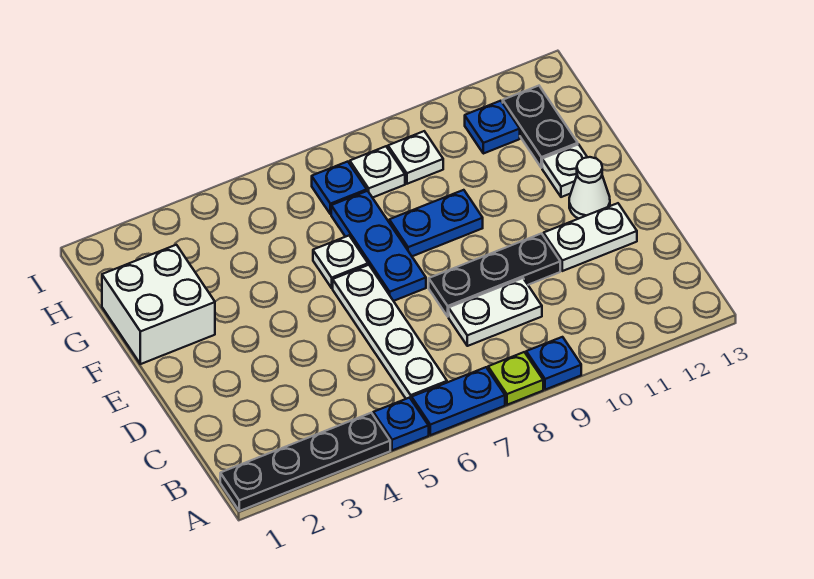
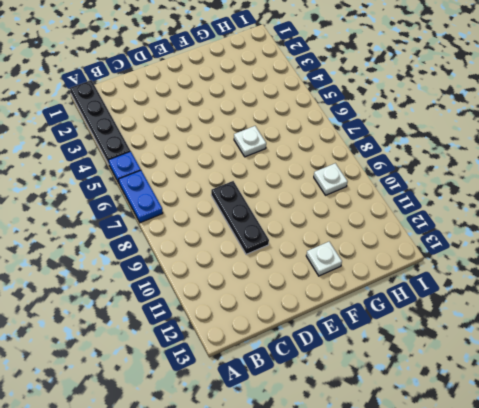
none -> lime plate A8 level 1
none -> blue plate A9 level 1
none -> white plate B6:E6 level 1

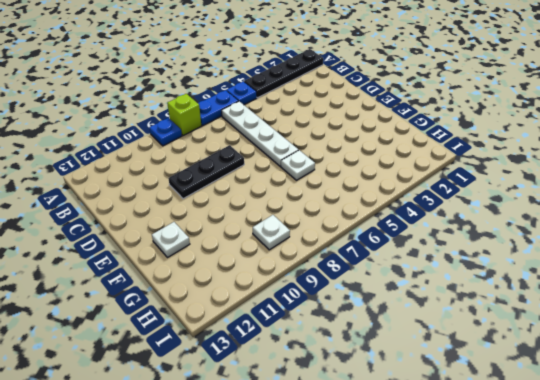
lime brick A8 level 1 -> lime plate A8 level 1
none -> white plate C8:C9 level 1
none -> white plate D11:D12 level 1
none -> blue plate E7:G7 level 1

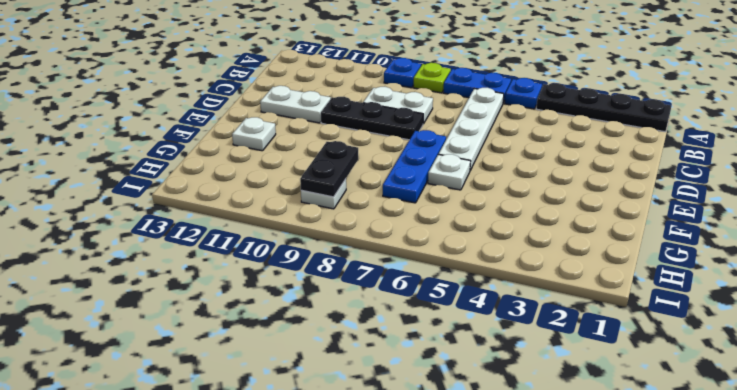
black plate G9:H9 level 2 -> black plate G12:H12 level 1
none -> white cone E12 level 1
none -> white brick F1:G2 level 1
none -> blue plate F8:F9 level 1

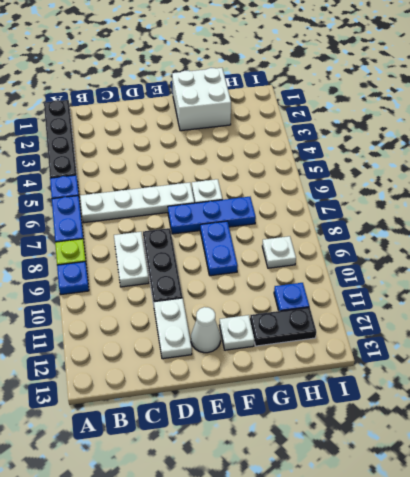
none -> blue plate H7 level 1
none -> white plate H8 level 1

